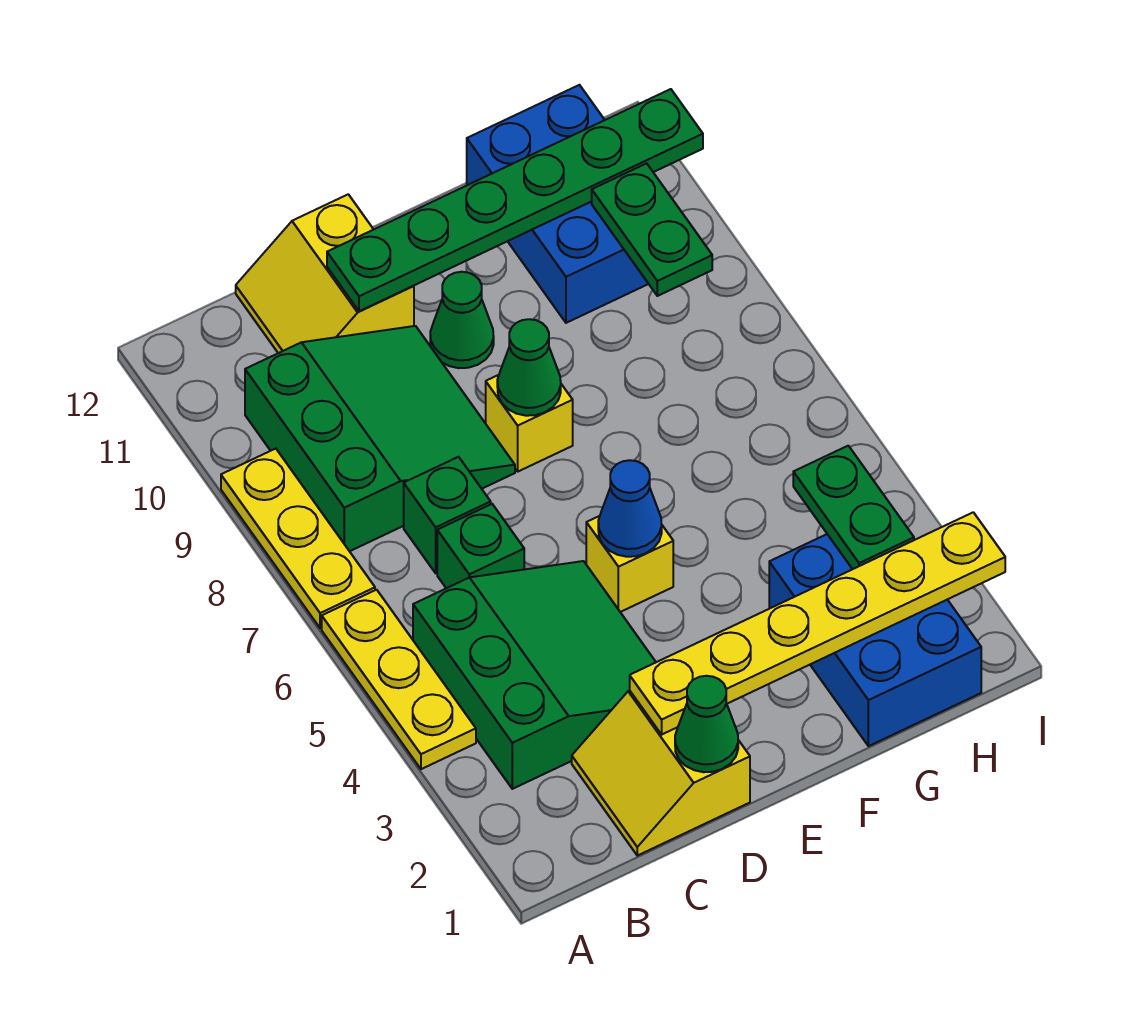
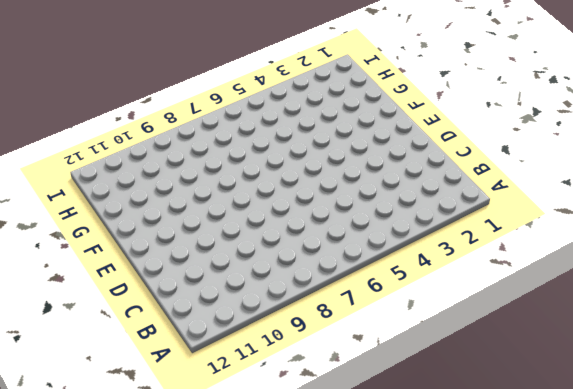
none -> yellow plate A4:A6 level 1
none -> yellow plate A7:A9 level 1
none -> green slope B3:D5 level 1 top B

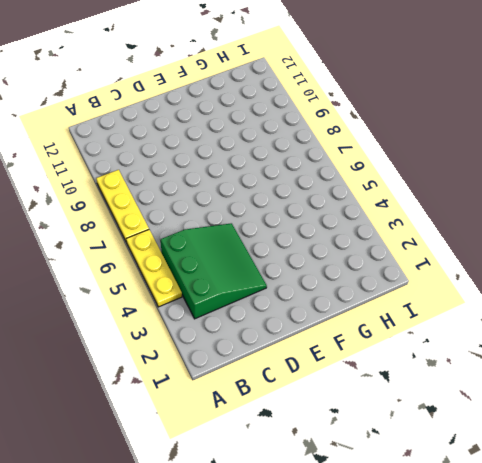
none -> green slope B8:D10 level 1 top B
none -> yellow slope C1:D2 level 1 top D
none -> green brick C6 level 1

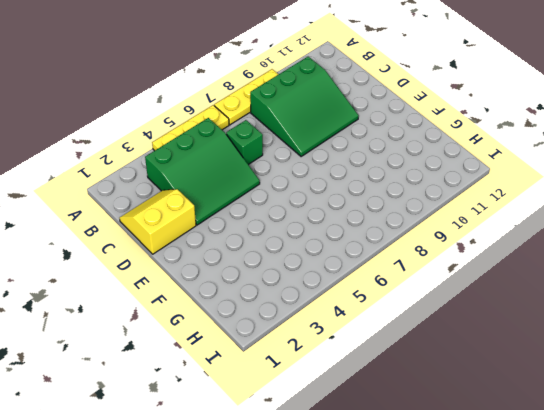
none -> green brick C7 level 1
none -> yellow slope C11:D12 level 1 top D
none -> yellow brick E5 level 1

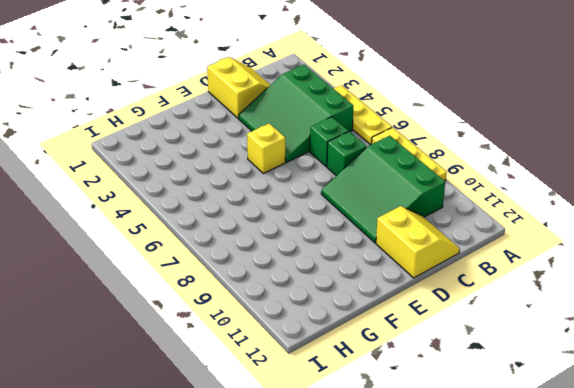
none -> yellow brick E8 level 1
none -> green cone E10 level 1
none -> blue brick G1:H3 level 1

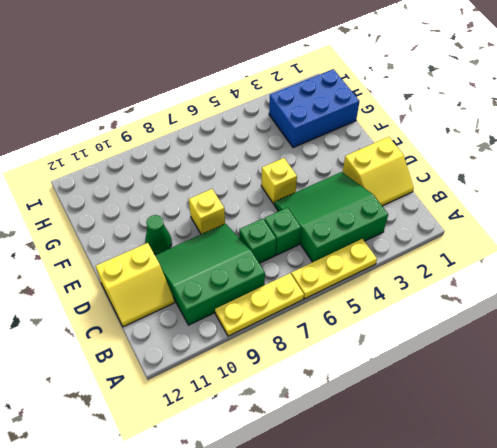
none -> blue brick G10:H12 level 1
none -> green cone D1 level 2
none -> yellow plate D2:I2 level 2

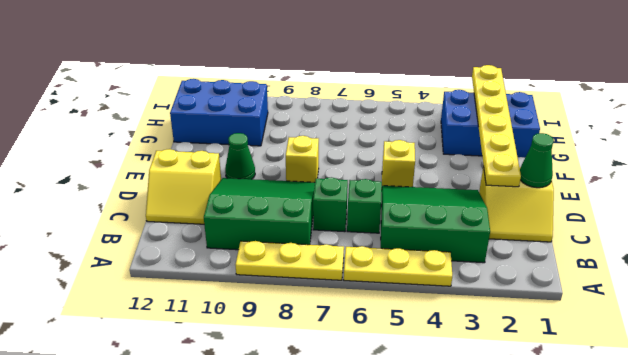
none -> green plate D11:I11 level 2
none -> blue cone E5 level 2
none -> green cone E8 level 2

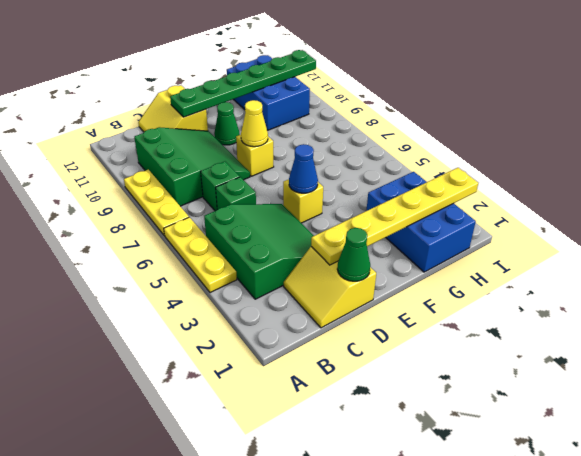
yellow cone E8 level 2 -> green cone E8 level 2
none -> green plate H3:H4 level 2
none -> green plate H9:H10 level 2

